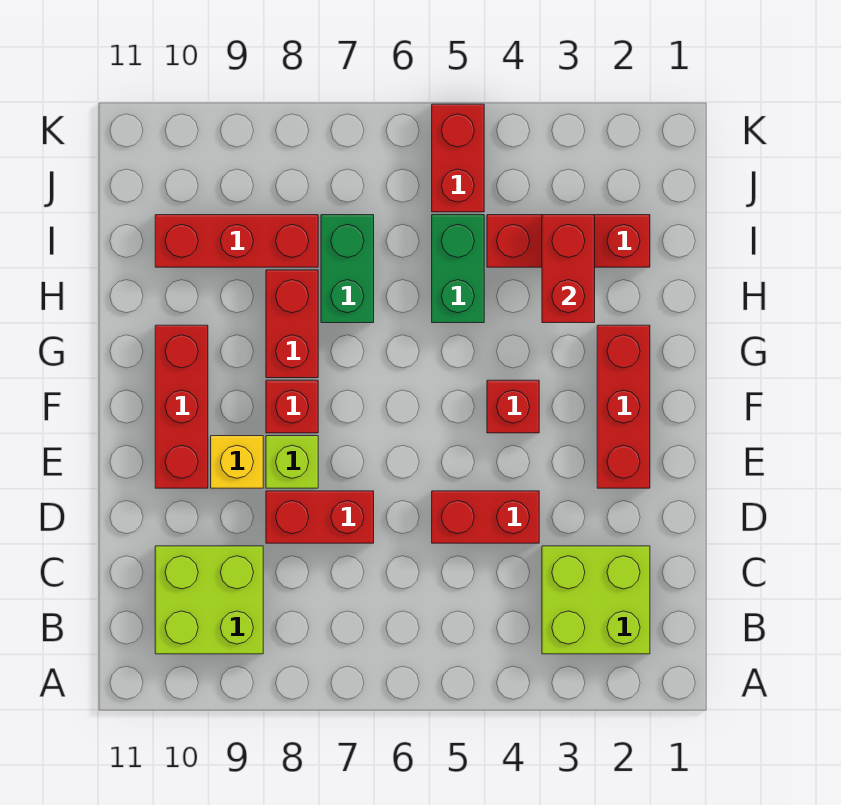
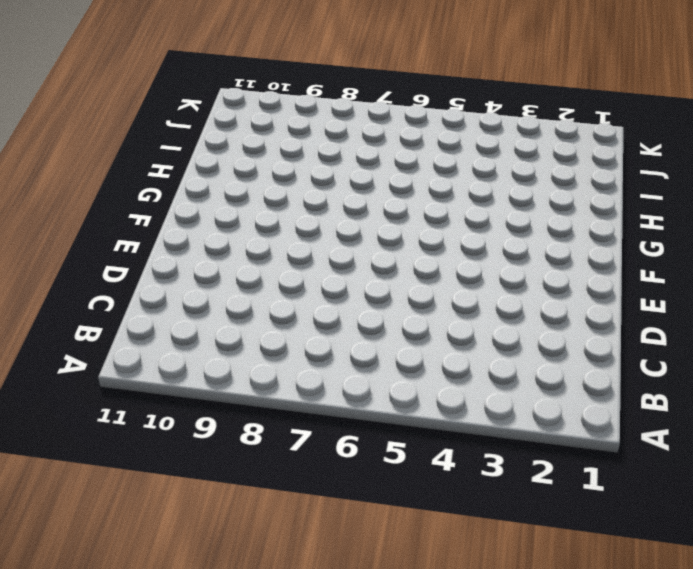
none -> lime brick B2:C3 level 1
none -> lime brick B9:C10 level 1
none -> red brick D4:D5 level 1

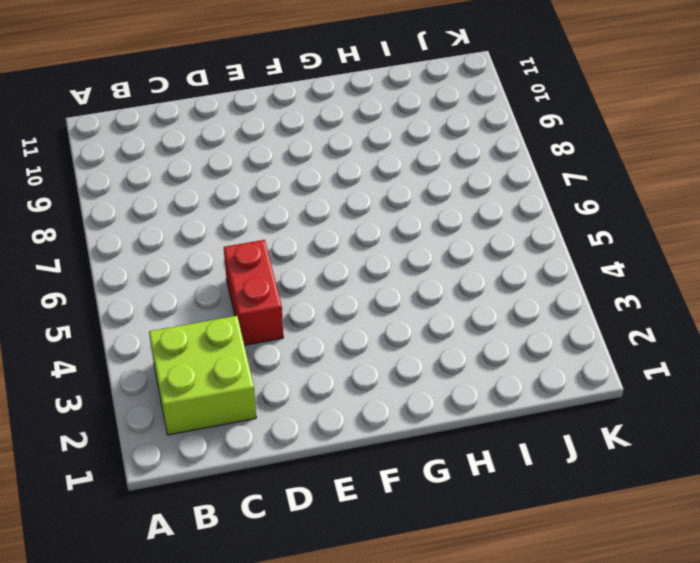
none -> lime brick B9:C10 level 1
none -> red brick D7:D8 level 1
none -> red brick E2:G2 level 1

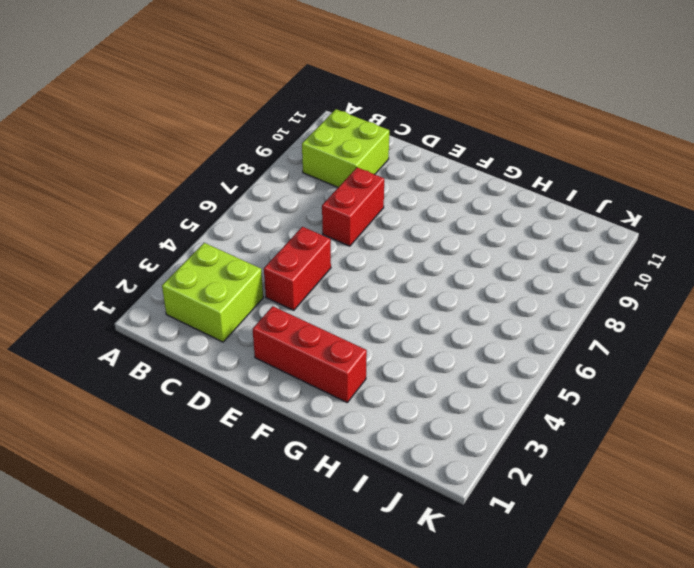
none -> lime brick E8 level 1
none -> yellow brick E9 level 1
none -> red brick E10:G10 level 1

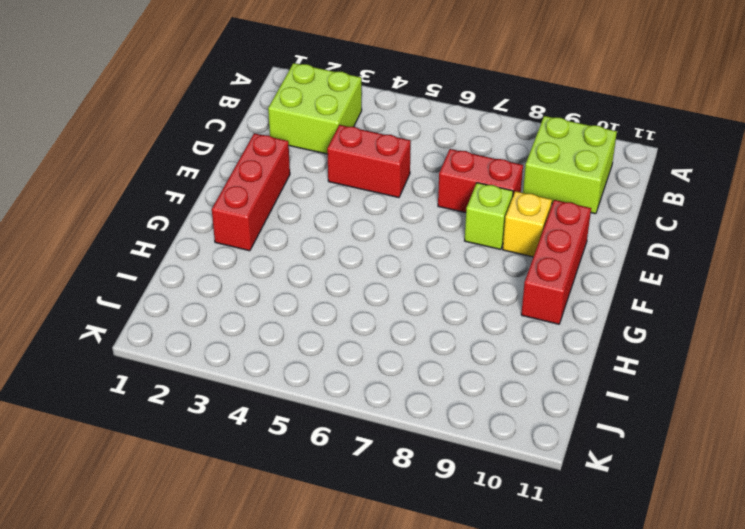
none -> red brick F4 level 1
none -> red brick F8 level 1
none -> red brick G8:H8 level 1

